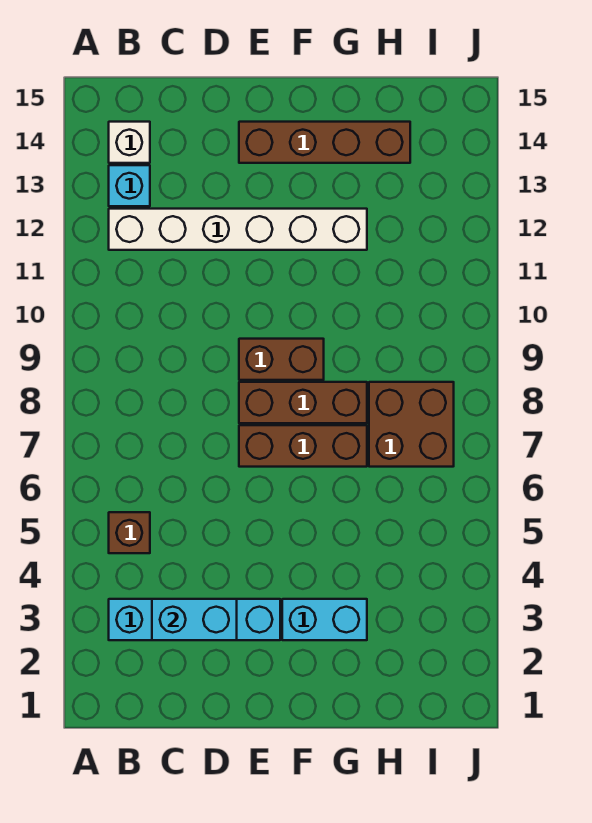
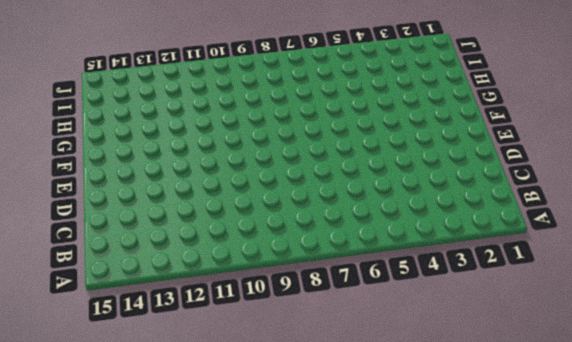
none -> cyan brick B3:E3 level 1
none -> brown brick B5 level 1
none -> white brick B12:G12 level 1

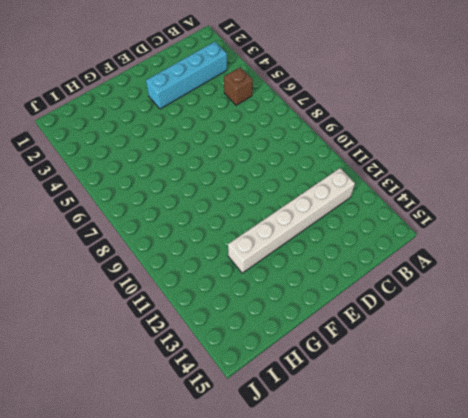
none -> cyan brick B13 level 1
none -> white brick B14 level 1
none -> brown brick E7:G7 level 1

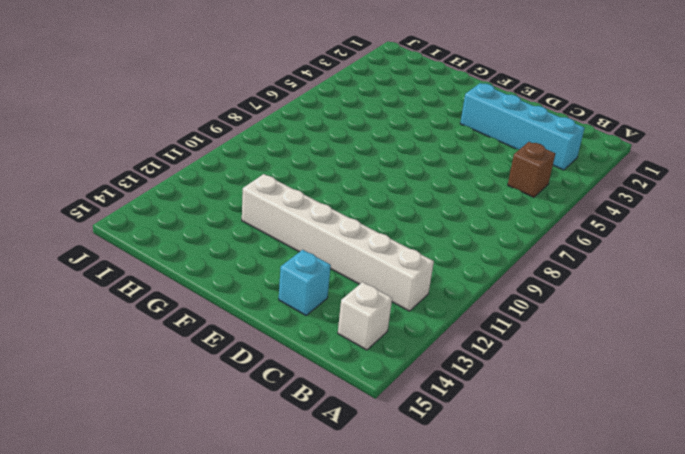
cyan brick D14 level 1 -> cyan brick B13 level 1
none -> brown brick E7:G7 level 1
none -> brown brick E8:G8 level 1
none -> brown brick E9:F9 level 1

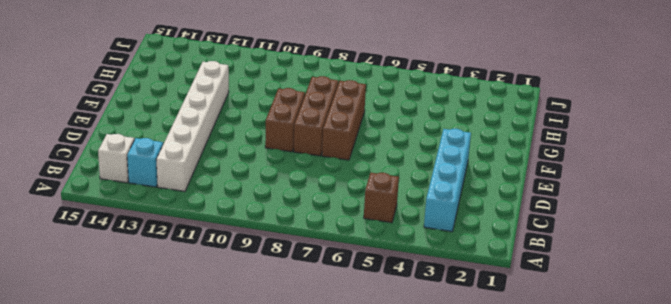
none -> brown brick E14:H14 level 1
none -> cyan brick F3:G3 level 1
none -> brown brick H7:I8 level 1

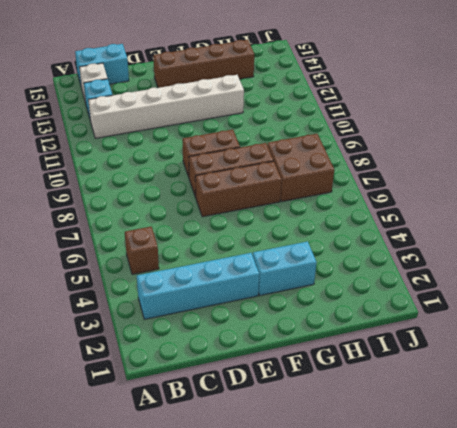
cyan brick B15:C15 level 1 -> cyan brick C3:D3 level 2

